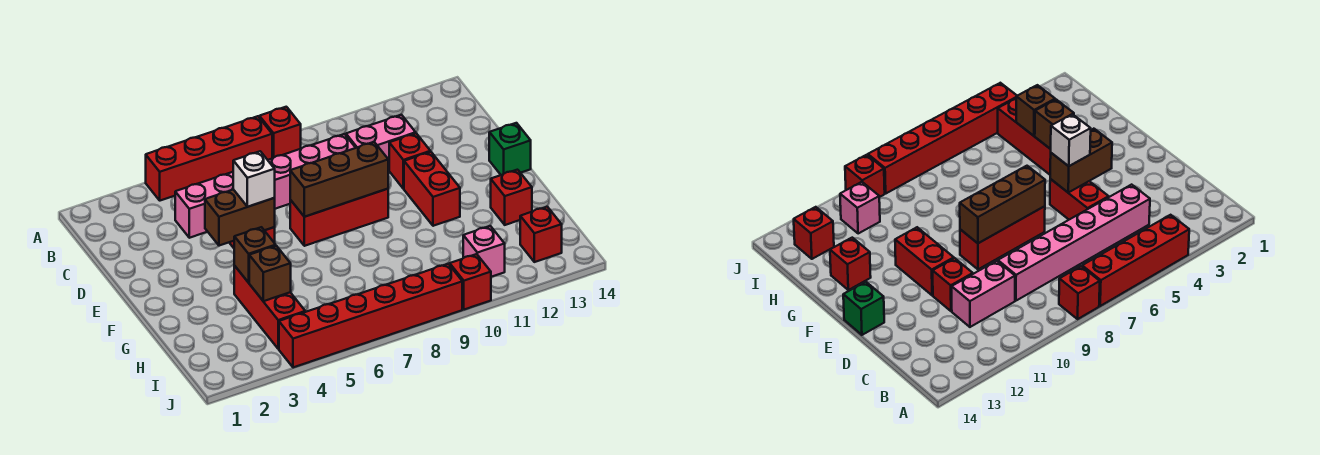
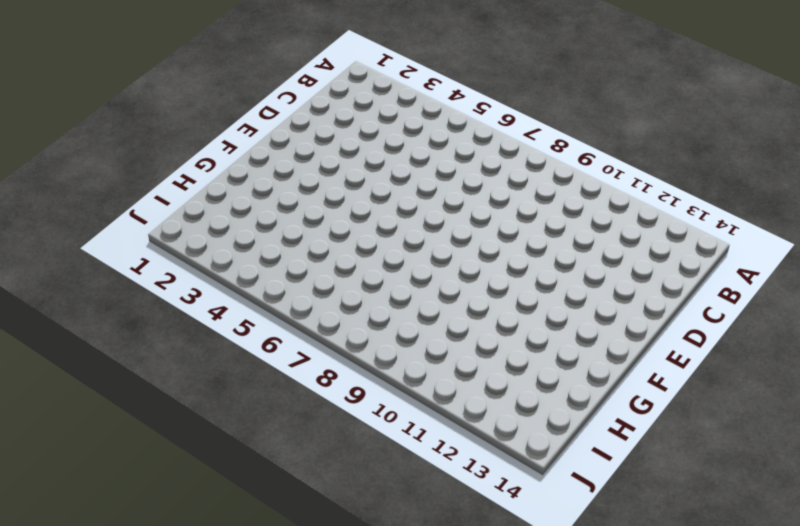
none -> red brick A4:A7 level 1
none -> red brick A8 level 1
none -> pink brick C4:C9 level 1

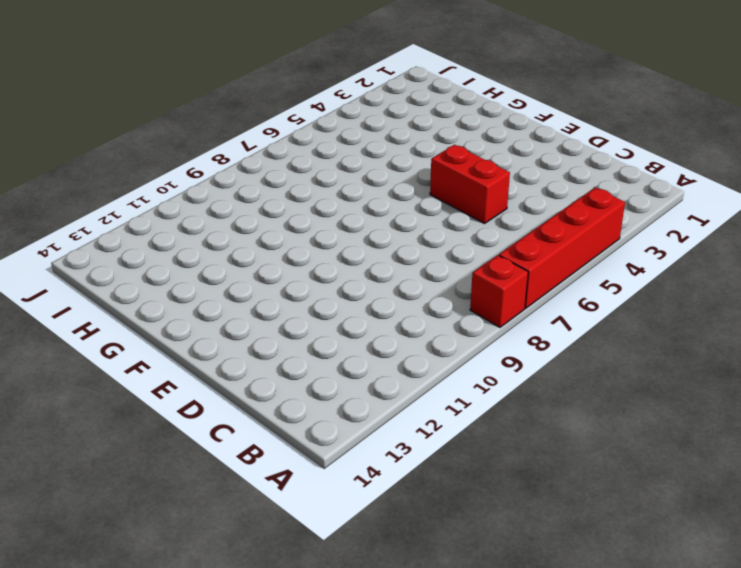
none -> pink brick C4:C9 level 1
none -> pink brick C10:C11 level 1
none -> red brick D11 level 1

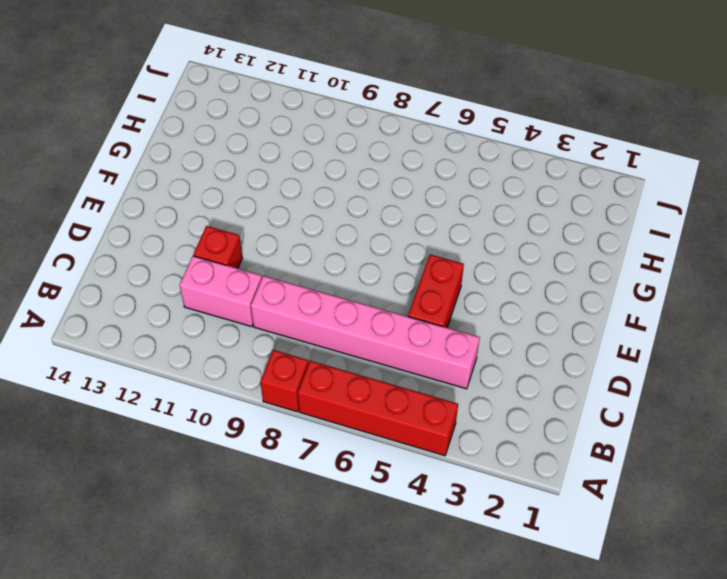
none -> red brick E7:E9 level 1
none -> red brick E11:F11 level 1
none -> green brick E14 level 1

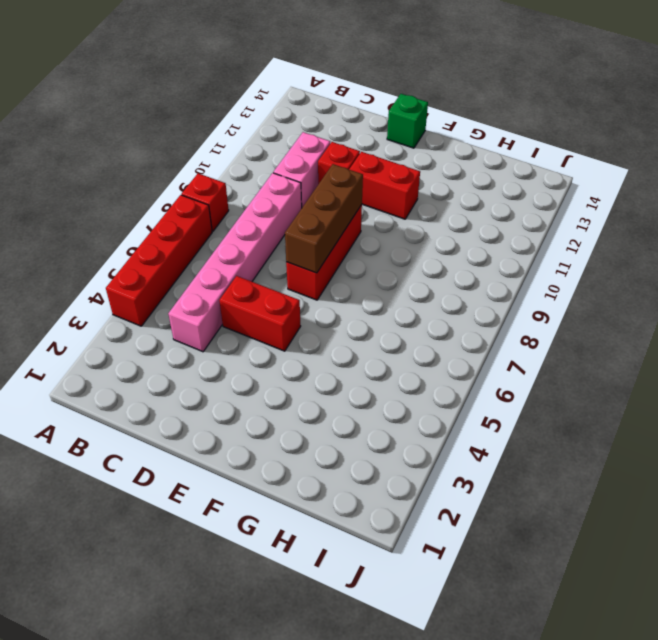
none -> red brick G4:I4 level 1
none -> red brick G13 level 1
none -> pink brick I11 level 1

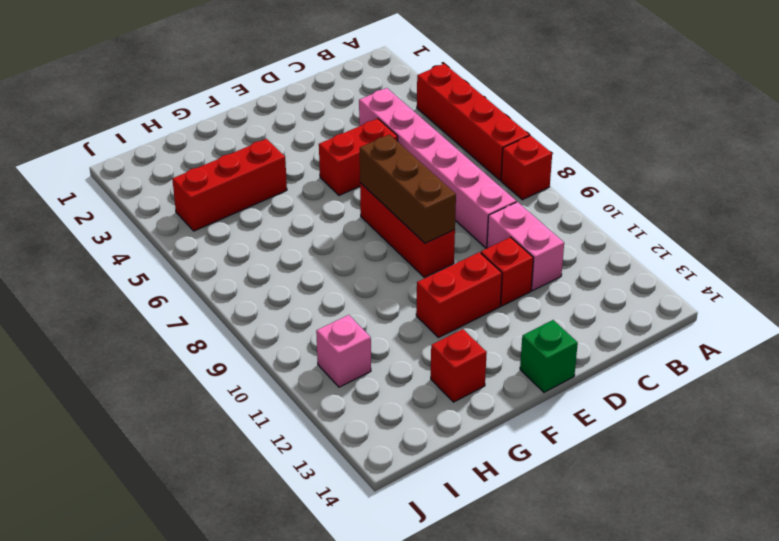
none -> red brick I13 level 1
none -> red brick J4:J9 level 1
none -> red brick J10 level 1

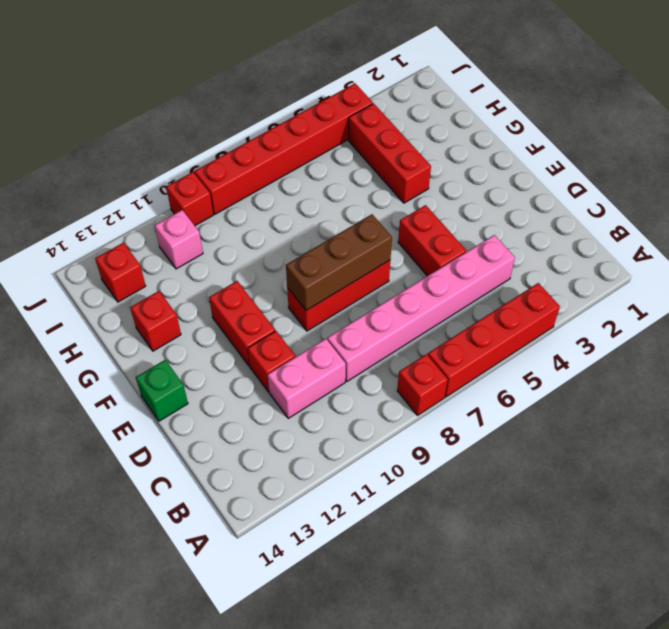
none -> brown brick E4:E5 level 2
none -> brown brick G4 level 2
none -> brown brick H4 level 2

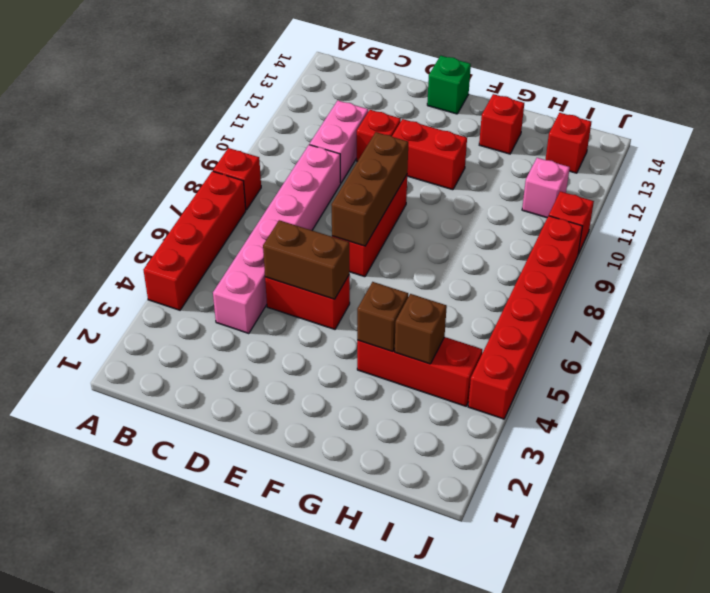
brown brick D5:E5 level 2 -> brown brick E4:E5 level 2
none -> white brick E5 level 3

